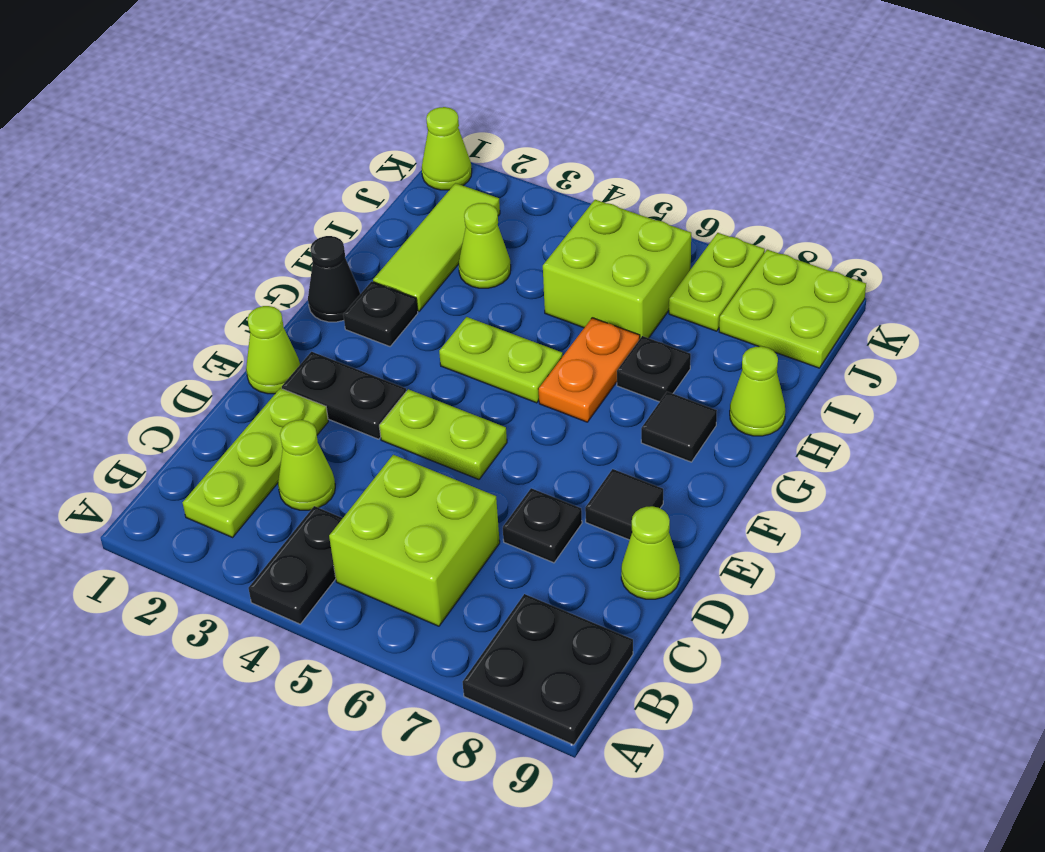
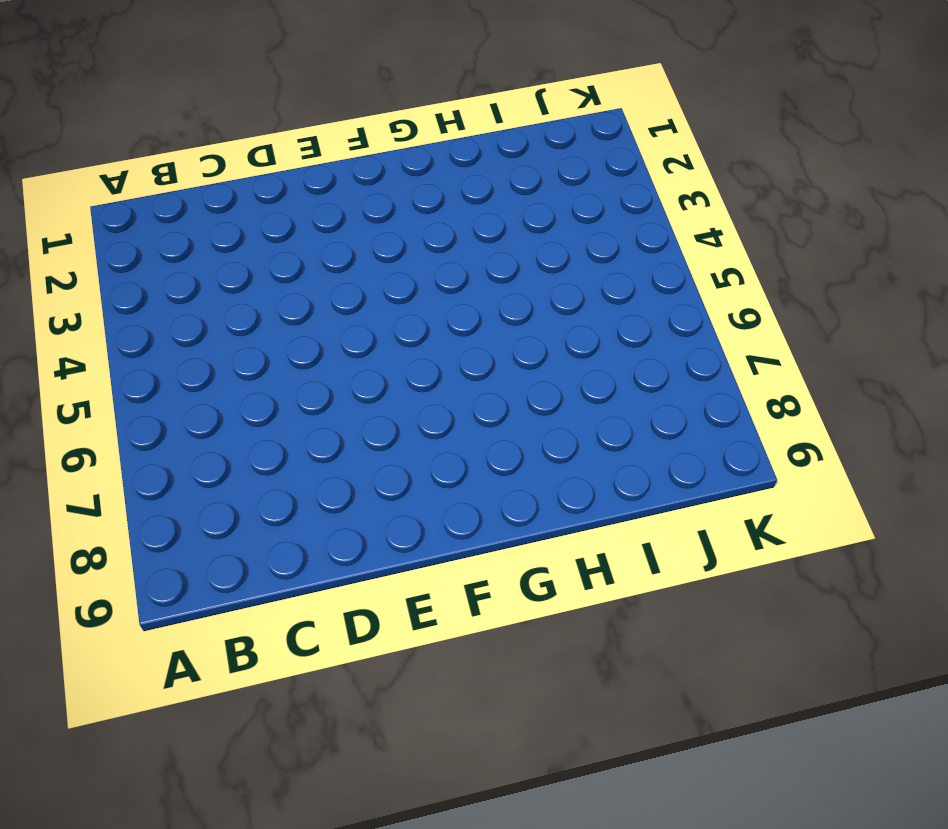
none -> black plate A4:B4 level 1
none -> black plate A8:B9 level 1
none -> lime plate B2:D2 level 1

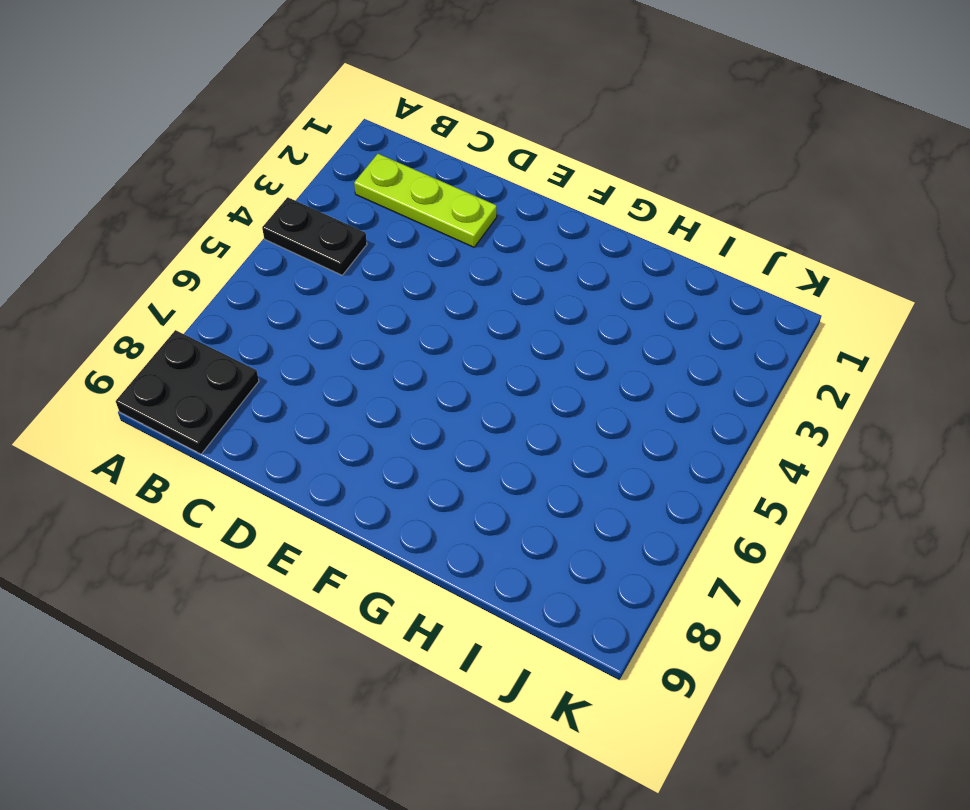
none -> lime brick B5:C6 level 1
none -> lime cone C3 level 1
none -> black plate D7 level 1

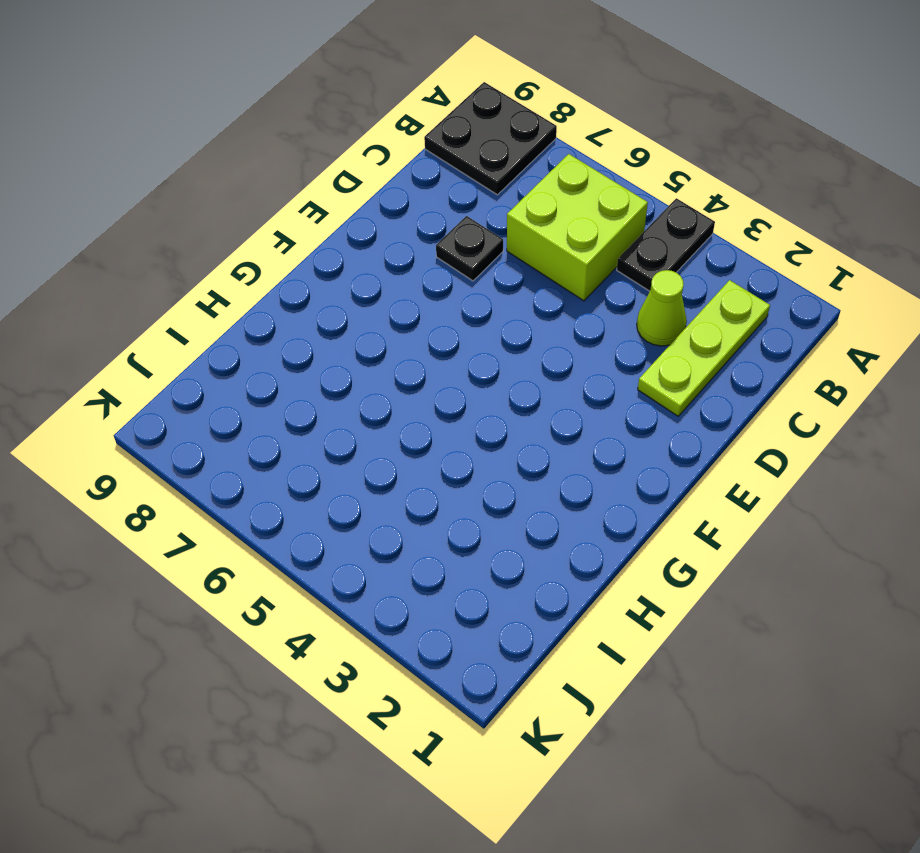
none -> lime cone D9 level 1
none -> lime cone E1 level 1
none -> black plate E2:E3 level 1

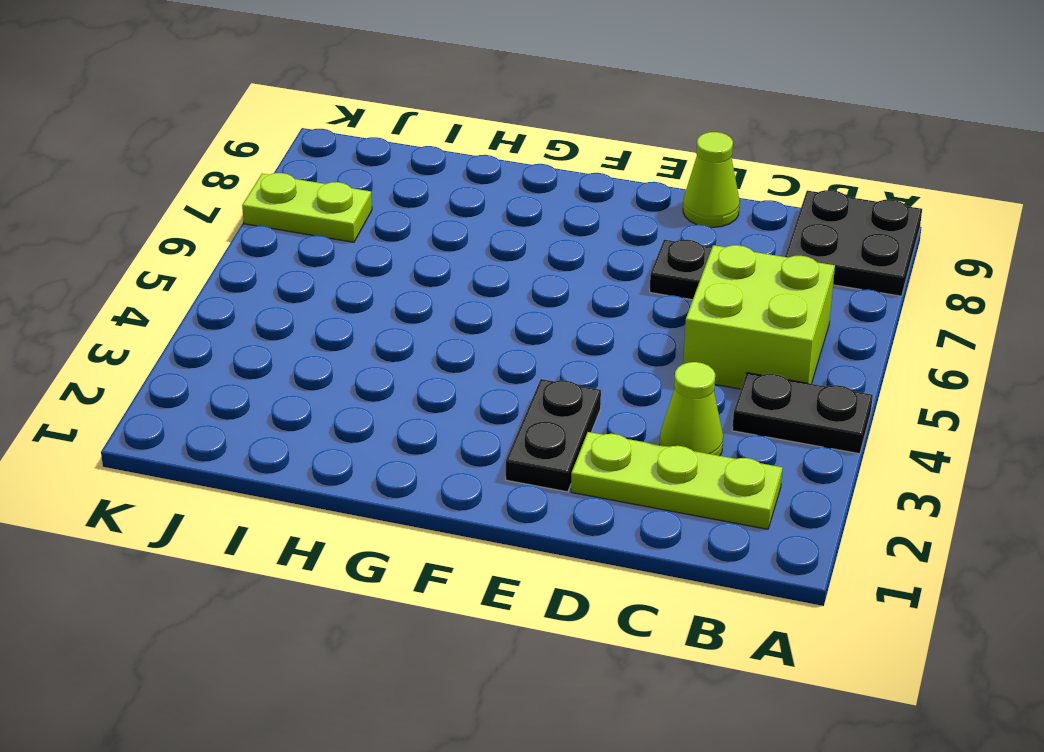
none -> lime cone E1 level 1
none -> lime plate E4:E5 level 1
none -> black tile E8 level 1

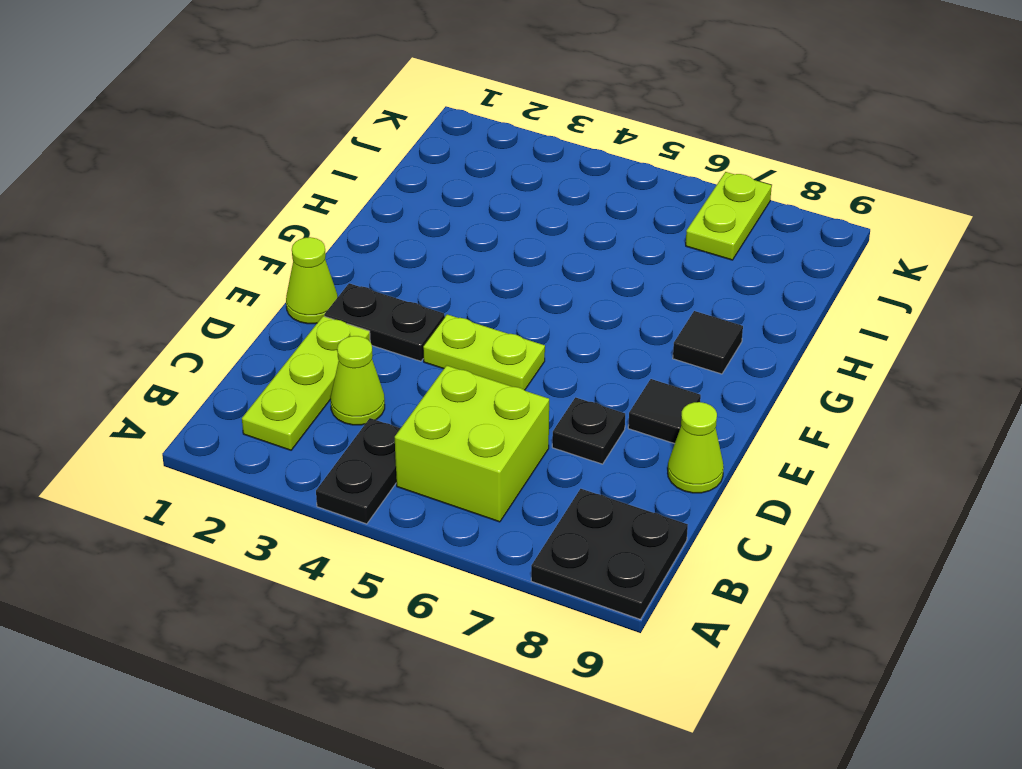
none -> black cone G1 level 1
none -> black plate G2 level 1
none -> lime plate G4:G5 level 1

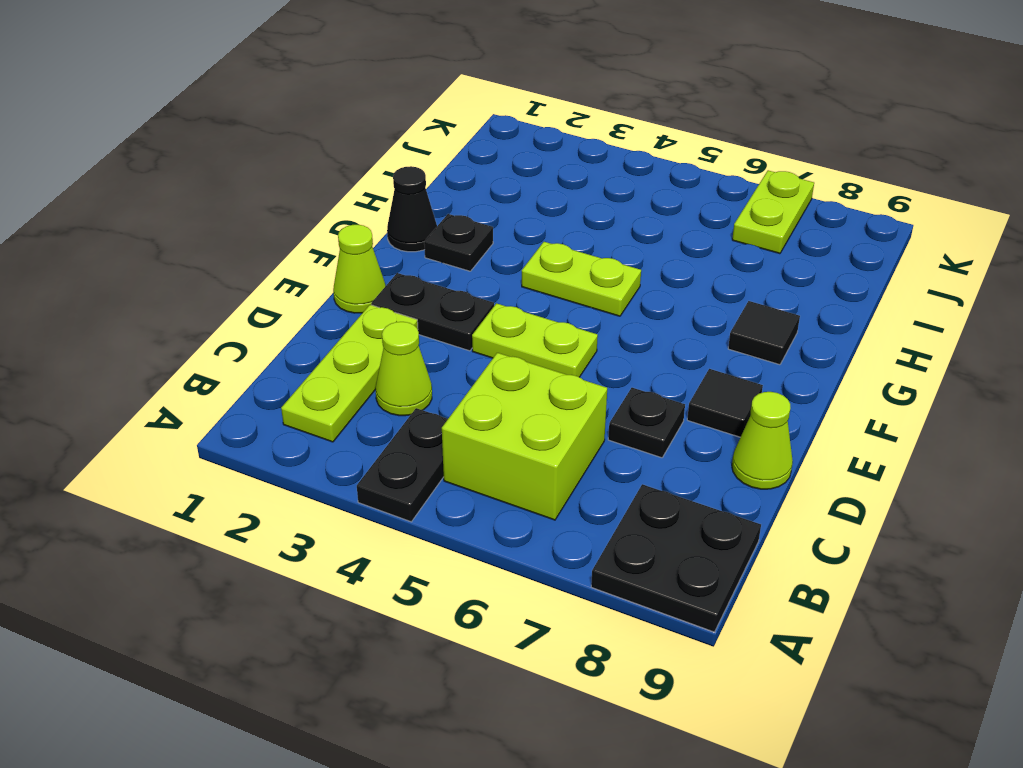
none -> orange plate G6:H6 level 1
none -> lime tile H2:J2 level 1
none -> black plate H7 level 1

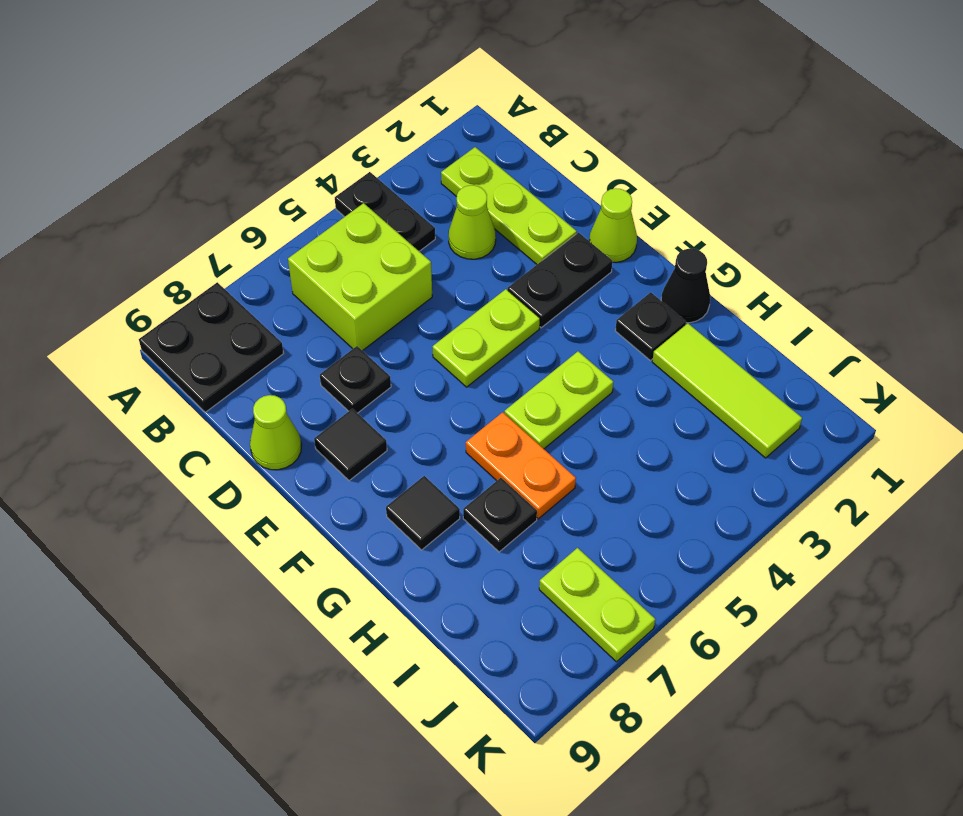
none -> lime cone H9 level 1
none -> lime cone I3 level 1
none -> lime brick I5:J6 level 1

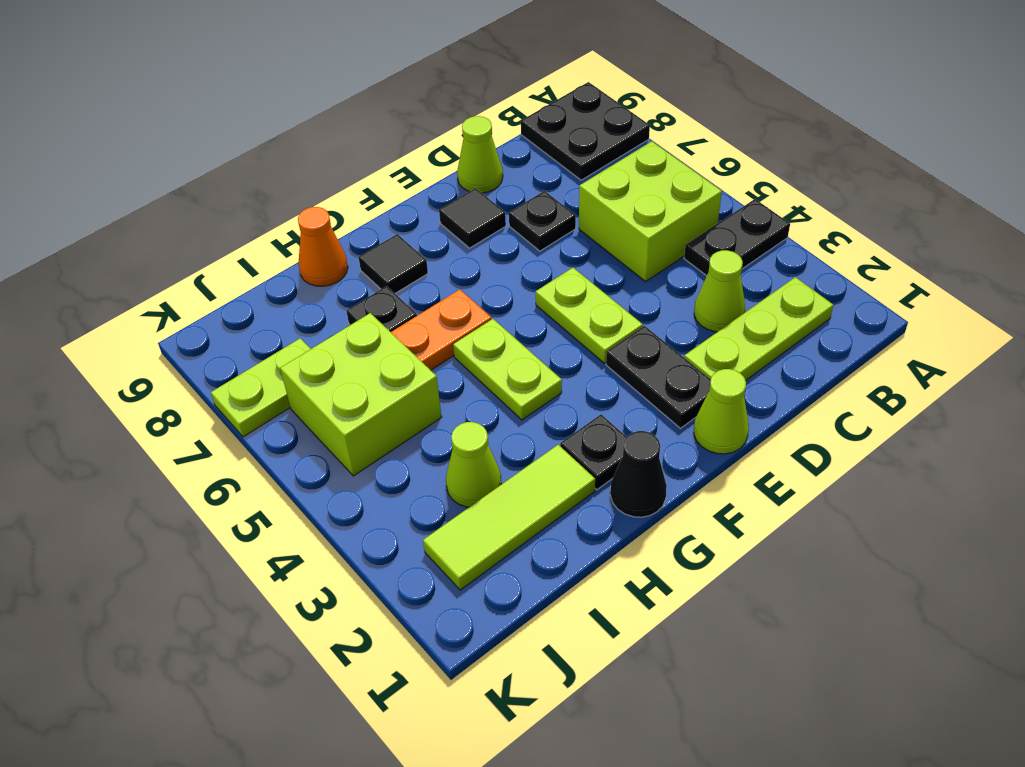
orange cone H9 level 1 -> lime cone H9 level 1
none -> lime plate J8:K9 level 1
none -> lime cone K1 level 1

